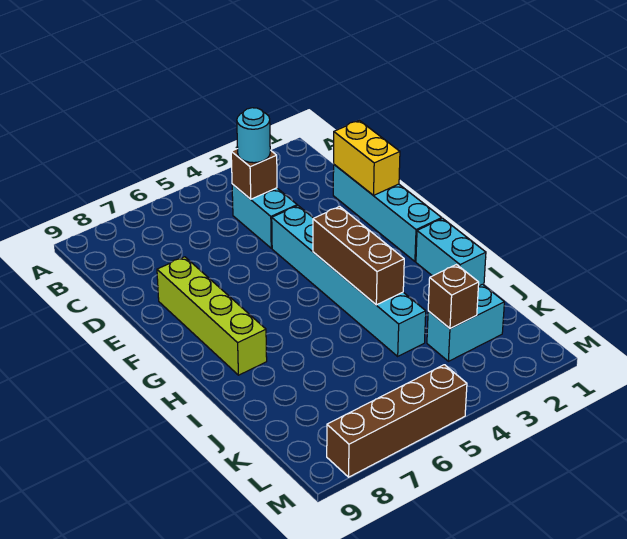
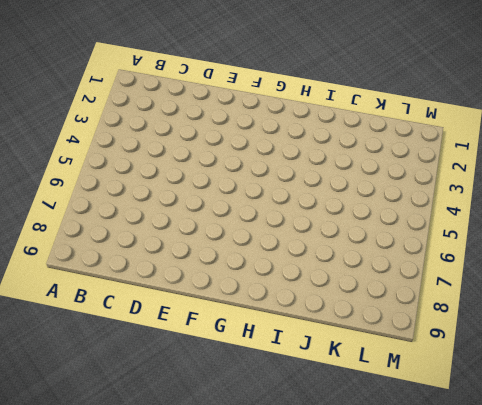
none -> cyan brick C4:D4 level 1
none -> cyan brick D1:G1 level 1
none -> cyan brick E4:J4 level 1

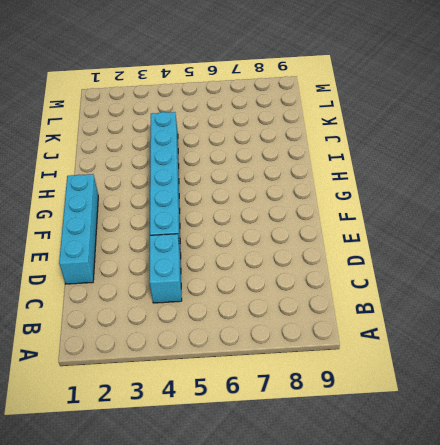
none -> lime brick E8:H8 level 1
none -> cyan brick H1:I1 level 1
none -> cyan brick K2:K3 level 1

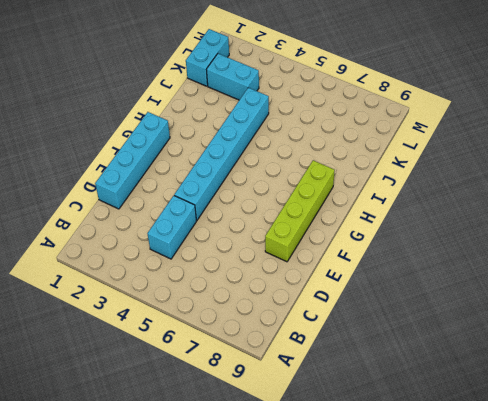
cyan brick K1:L1 level 1 -> cyan brick H1:I1 level 1
none -> brown brick M5:M8 level 1
none -> brown brick C4 level 2
none -> yellow brick D1:E1 level 2

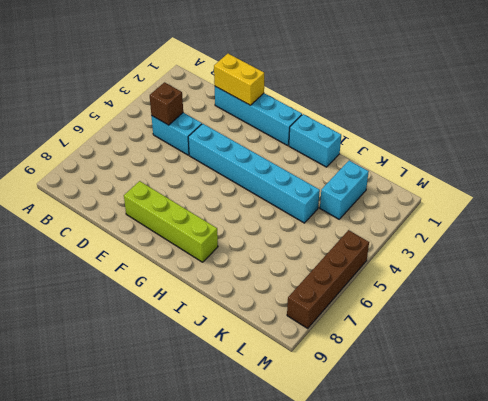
none -> brown brick G4:I4 level 2
none -> brown brick K3 level 2
none -> cyan round brick C4 level 3

